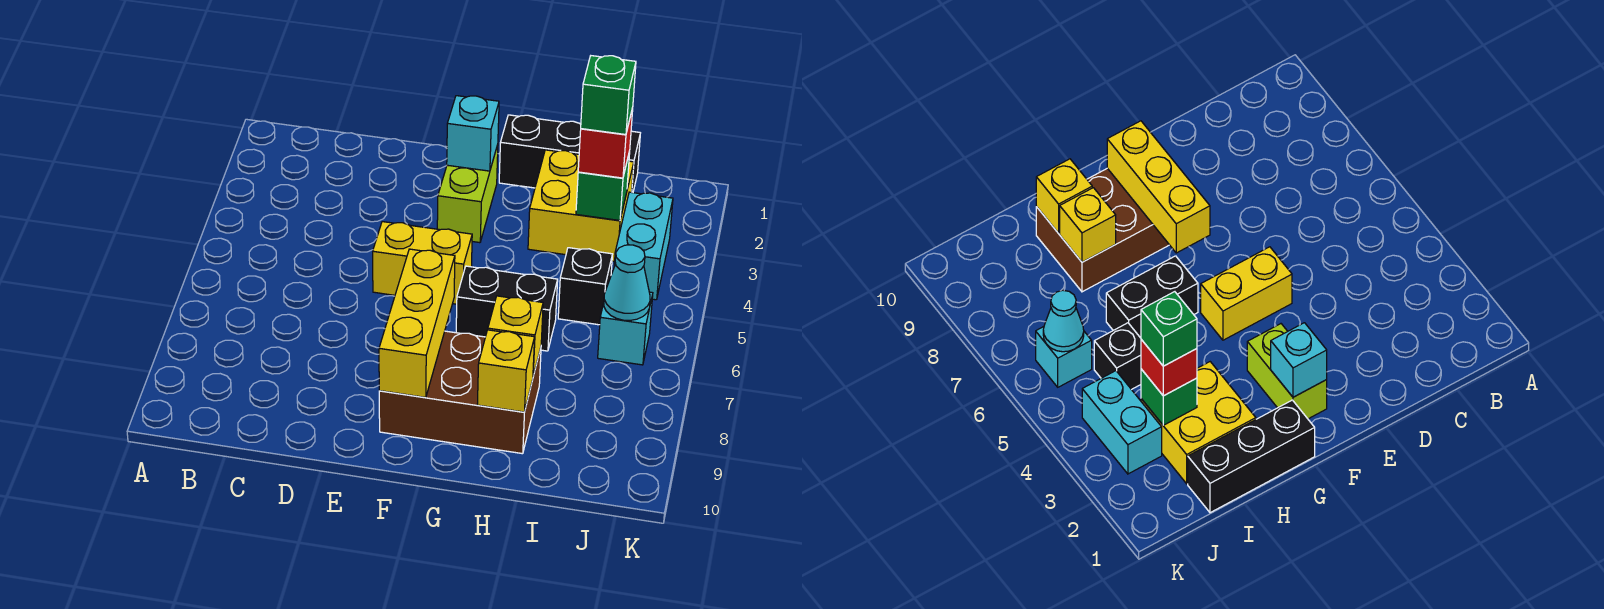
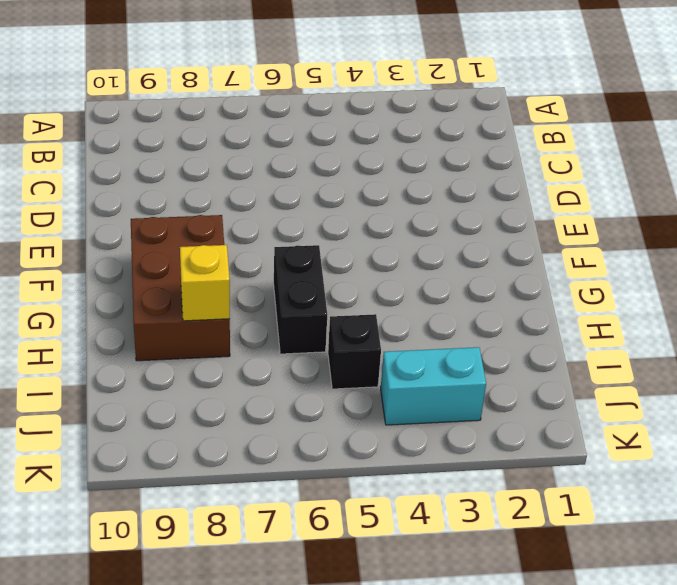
none -> yellow brick E5:F5 level 1
none -> lime brick F2:F3 level 1
none -> black brick G1:I1 level 1

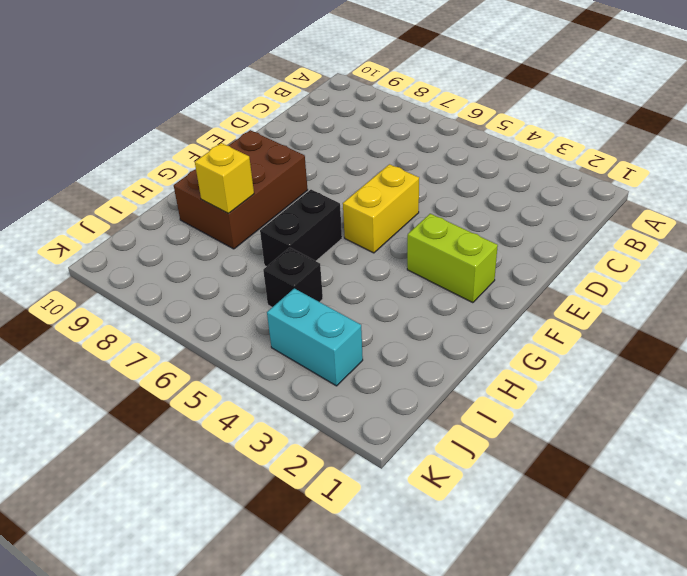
none -> black brick G1:I1 level 1
none -> yellow brick H2:I3 level 1
none -> cyan brick J6 level 1

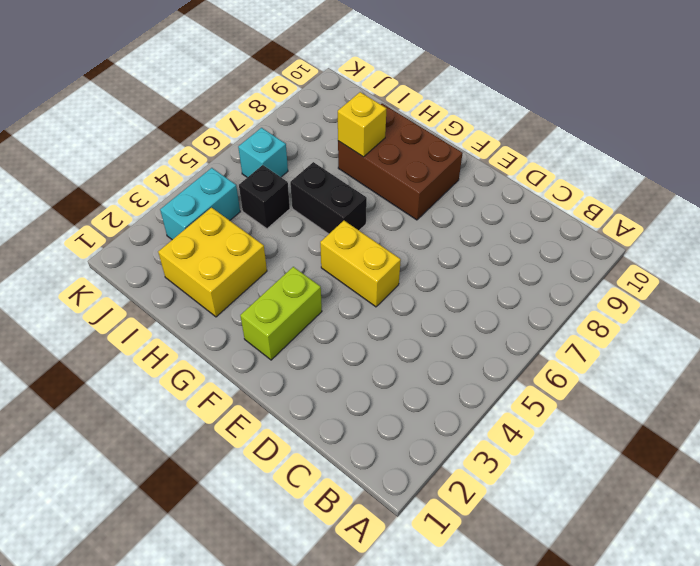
none -> black brick G1:I1 level 1
none -> cyan brick F2 level 2
none -> yellow brick F7:F9 level 2

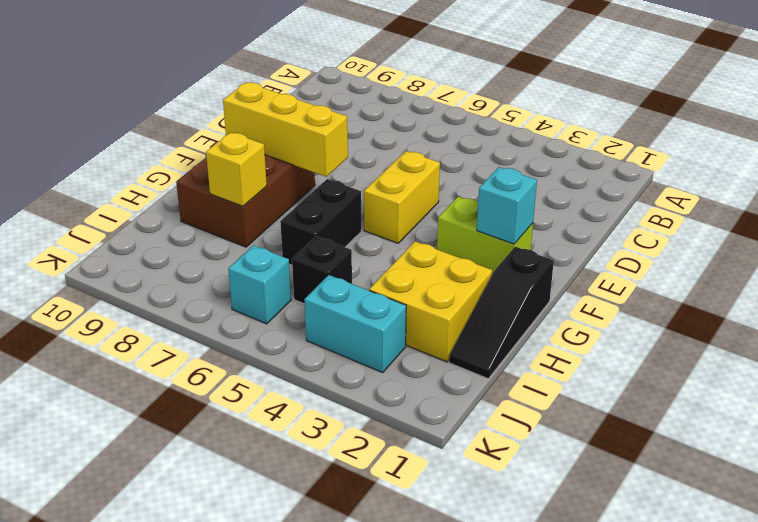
black slope G1:I1 level 1 top G -> black brick G1:I1 level 1
none -> yellow brick H9 level 2
none -> green brick I3 level 2
none -> cyan cone J6 level 2

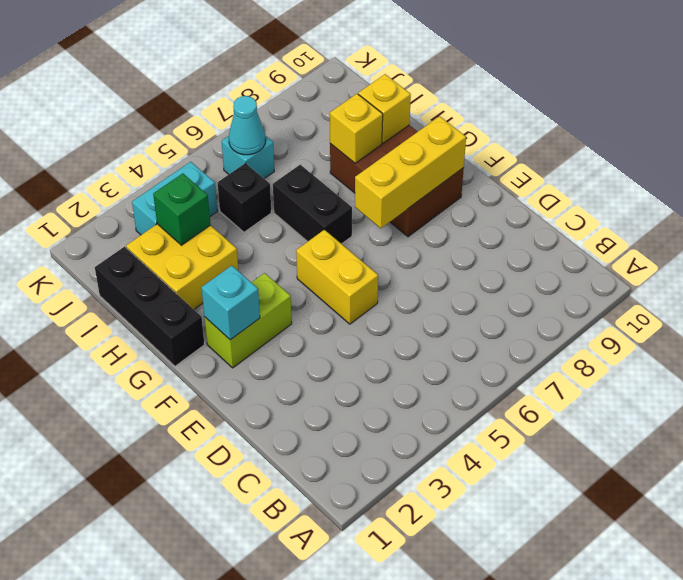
none -> red brick I3 level 3
none -> green brick I3 level 4

